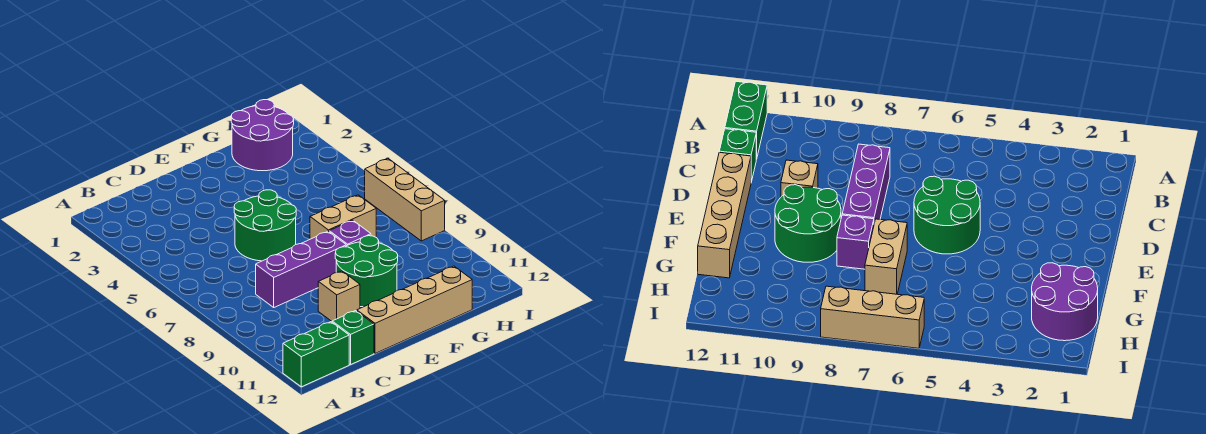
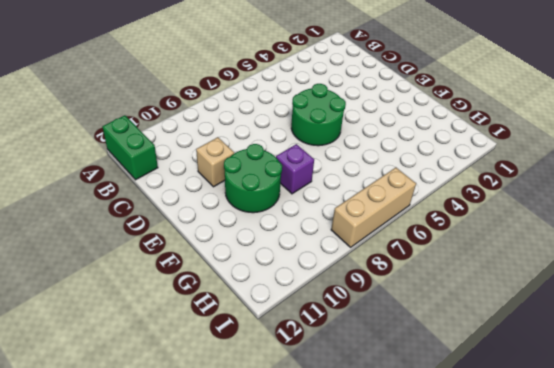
none -> purple brick C8:E8 level 1
none -> green brick C12 level 1

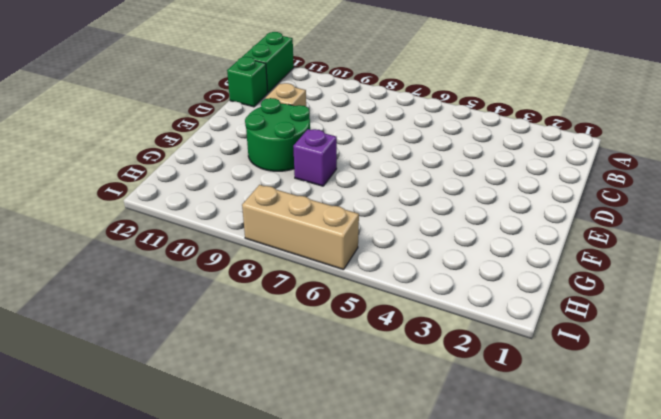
none -> purple brick C8:E8 level 1
none -> green round brick D5:E6 level 1

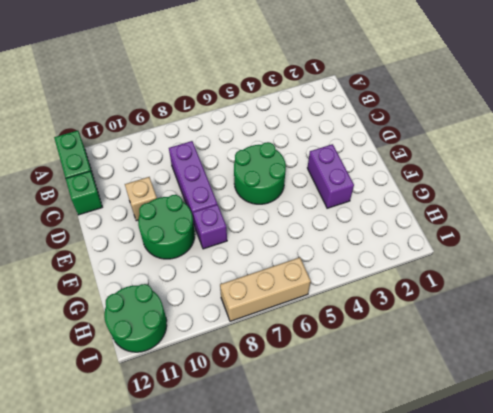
purple brick E3:F3 level 1 -> none
green round brick H11:I12 level 1 -> none
none -> tan brick D12:G12 level 1
none -> tan brick F7:G7 level 1

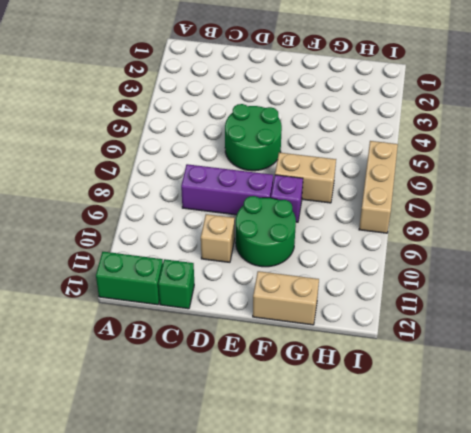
tan brick F12:G12 level 1 -> tan brick D12:G12 level 1
none -> purple round brick G1:H2 level 1

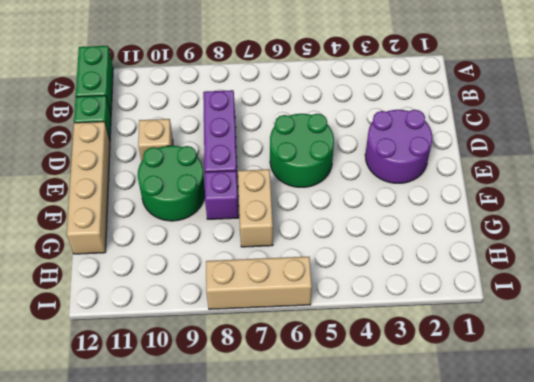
purple round brick D2:E3 level 1 -> purple round brick G1:H2 level 1

